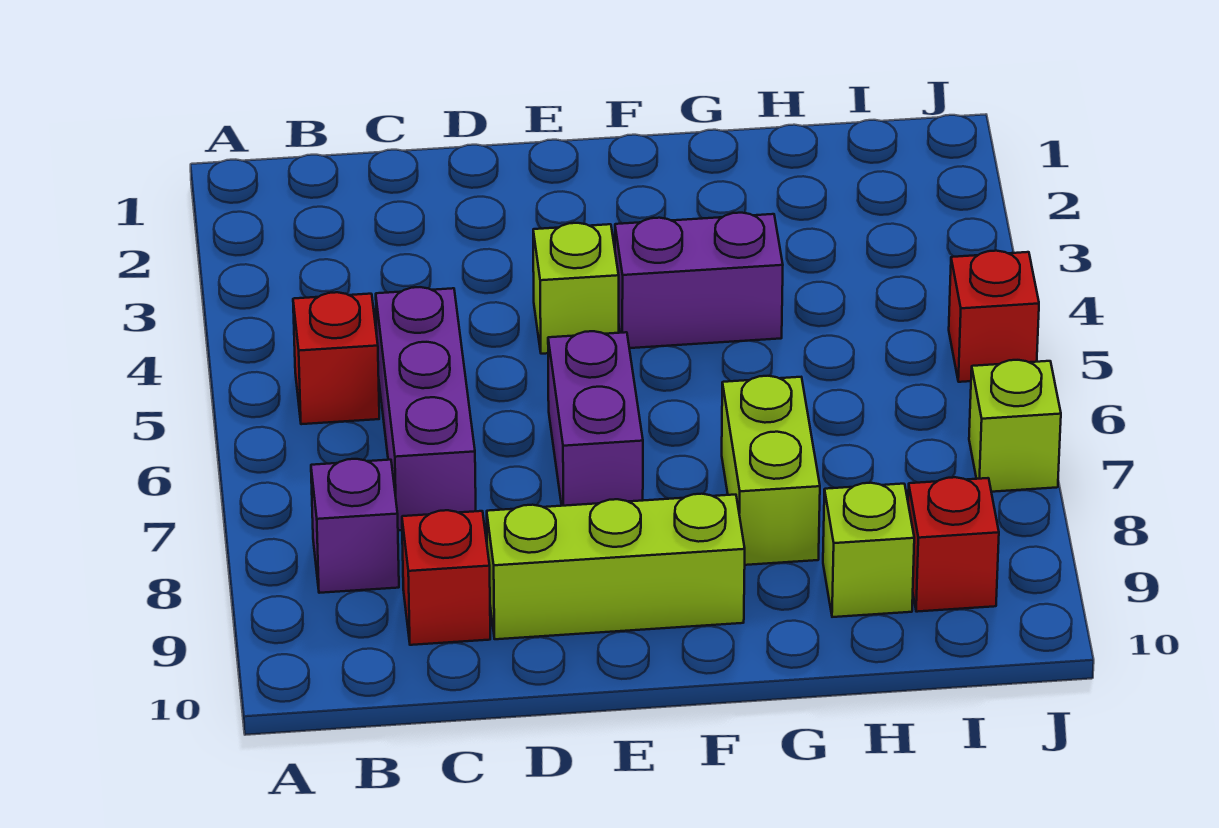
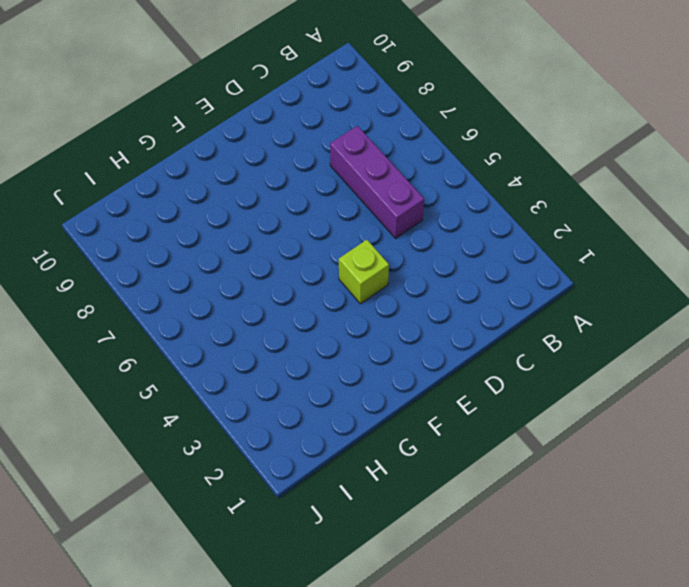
none -> red brick B5 level 1
none -> purple brick B8 level 1
none -> red brick C9 level 1

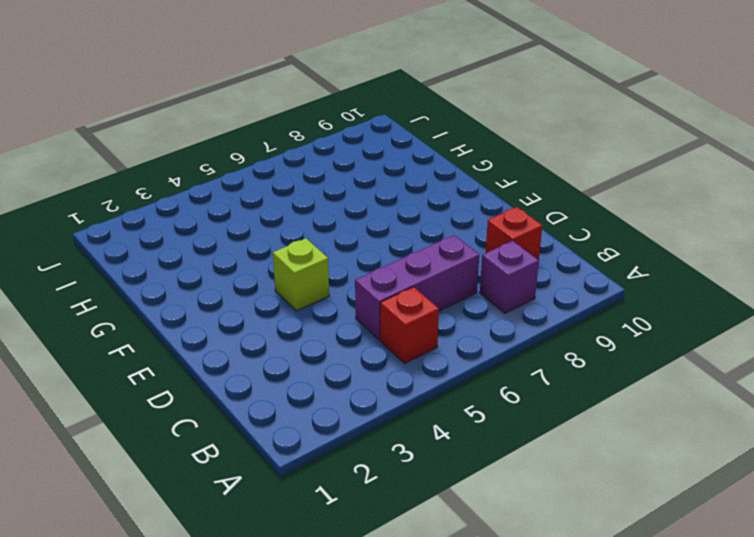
none -> lime brick D9:F9 level 1
none -> purple brick E6:E7 level 1
none -> purple brick F4:G4 level 1

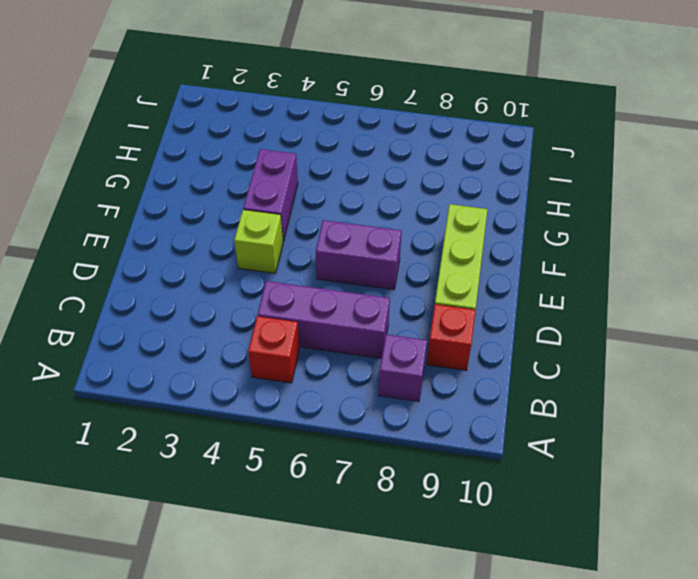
none -> lime brick G7:G8 level 1
none -> lime brick H9 level 1
none -> red brick I9 level 1

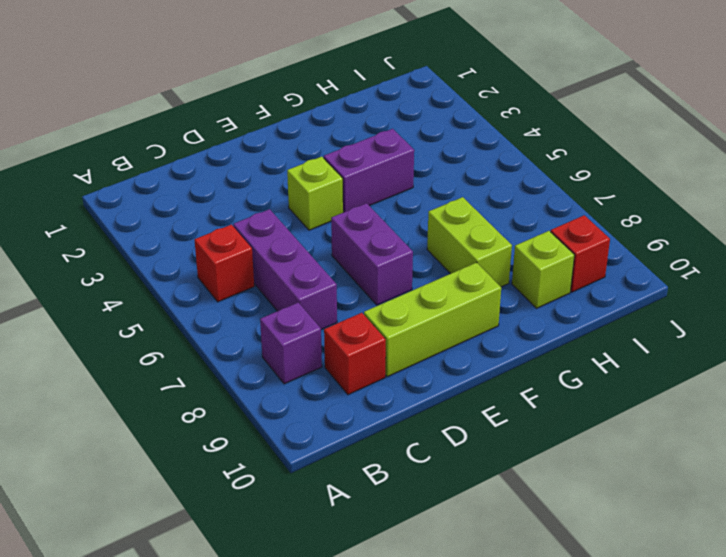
none -> red brick J5 level 1
none -> lime brick J7 level 1

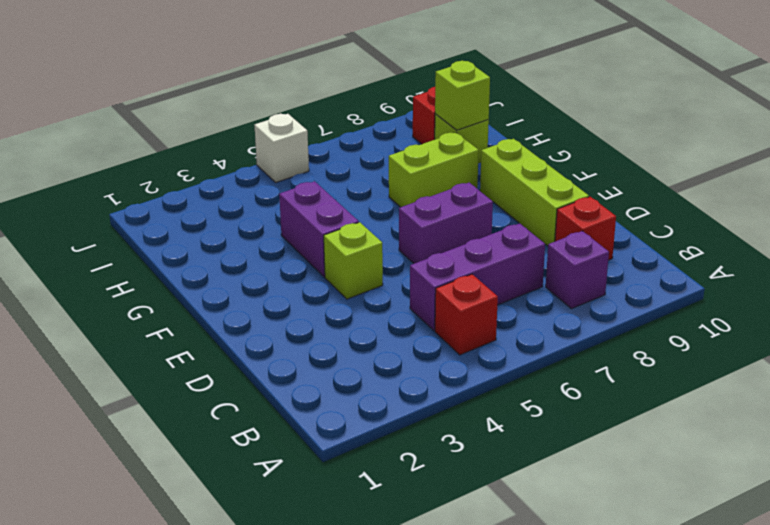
lime brick H9 level 2 -> lime brick J7 level 1
white brick J5 level 1 -> red brick J5 level 1

